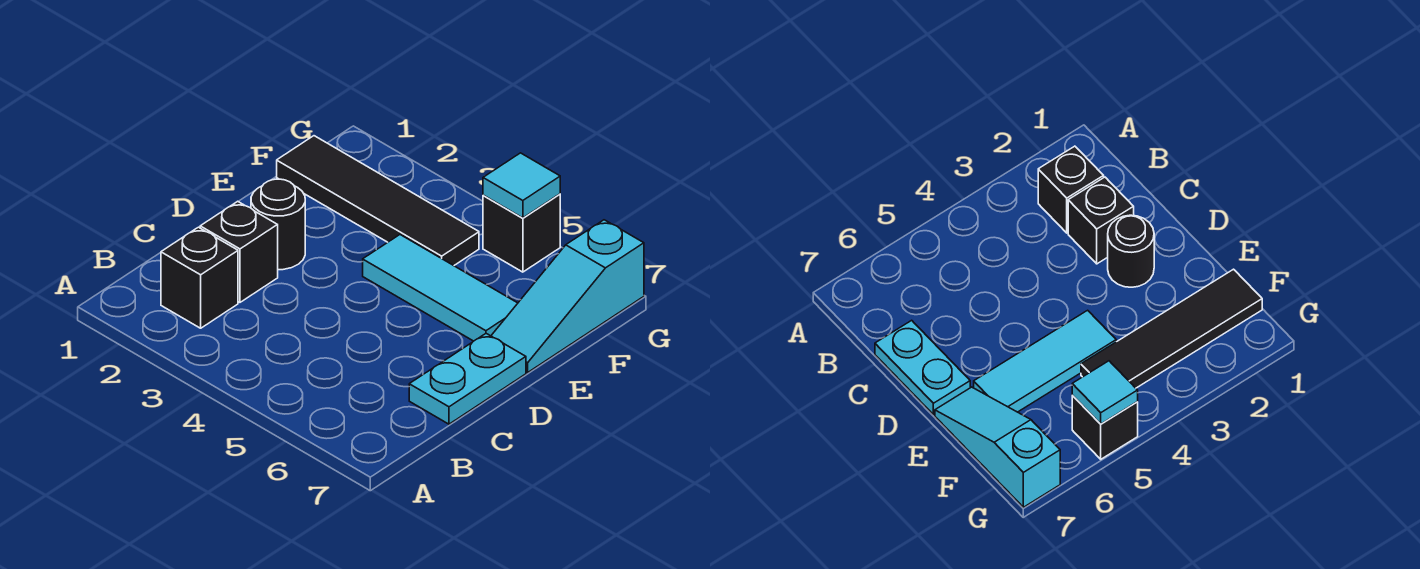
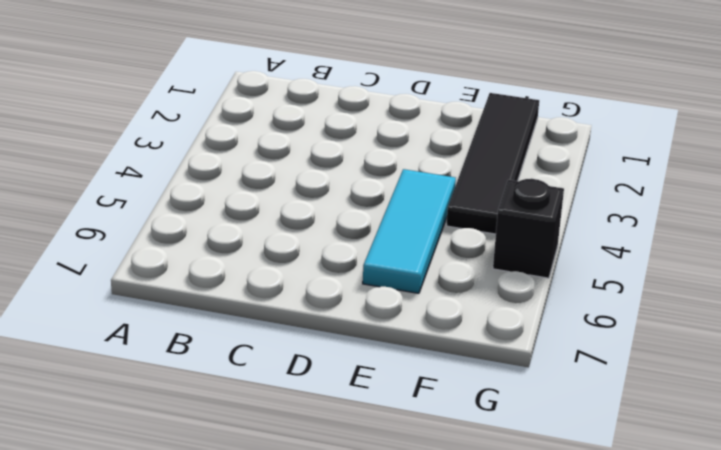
none -> black brick B2 level 1
none -> black brick C2 level 1

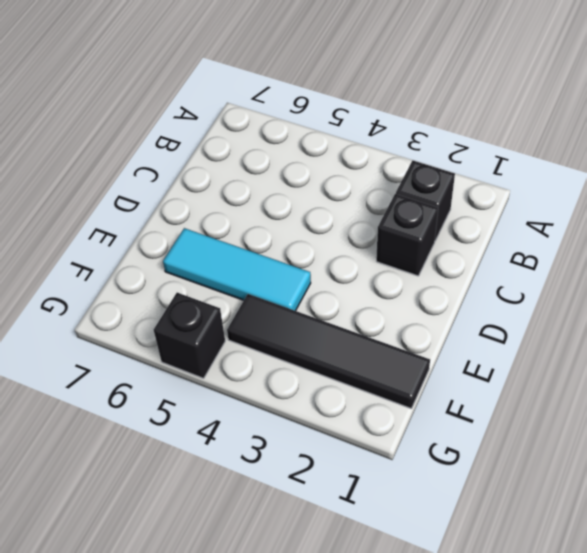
none -> cyan plate C7:D7 level 1
none -> black round brick D2 level 1

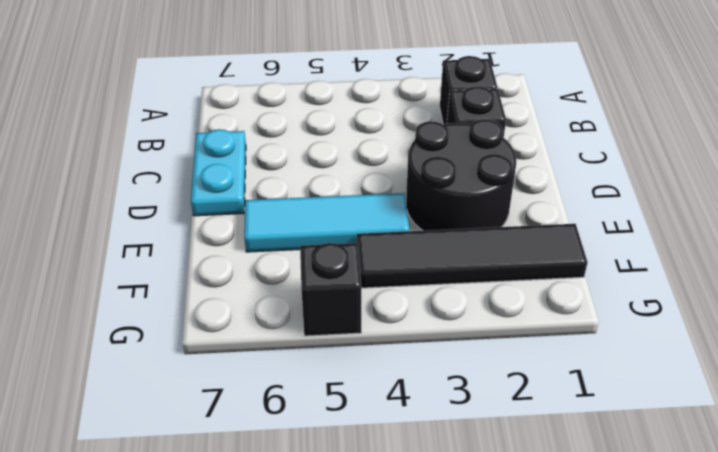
black round brick D2:E3 level 1 -> black round brick D2 level 1
none -> cyan slope E7:G7 level 1 top G
none -> cyan tile G5 level 2

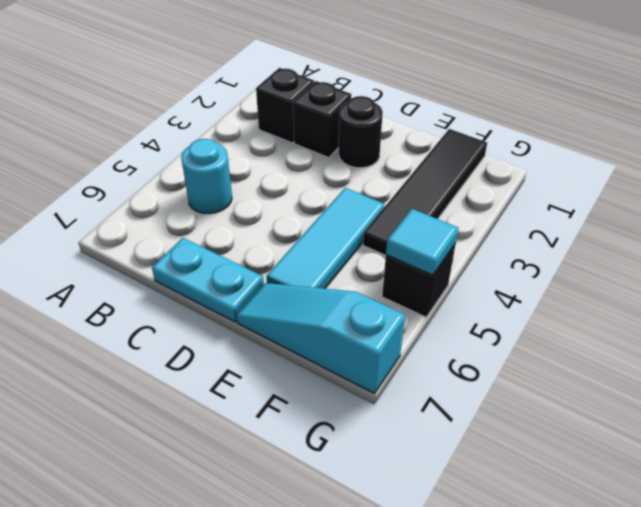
cyan round brick B5 level 1 -> none

